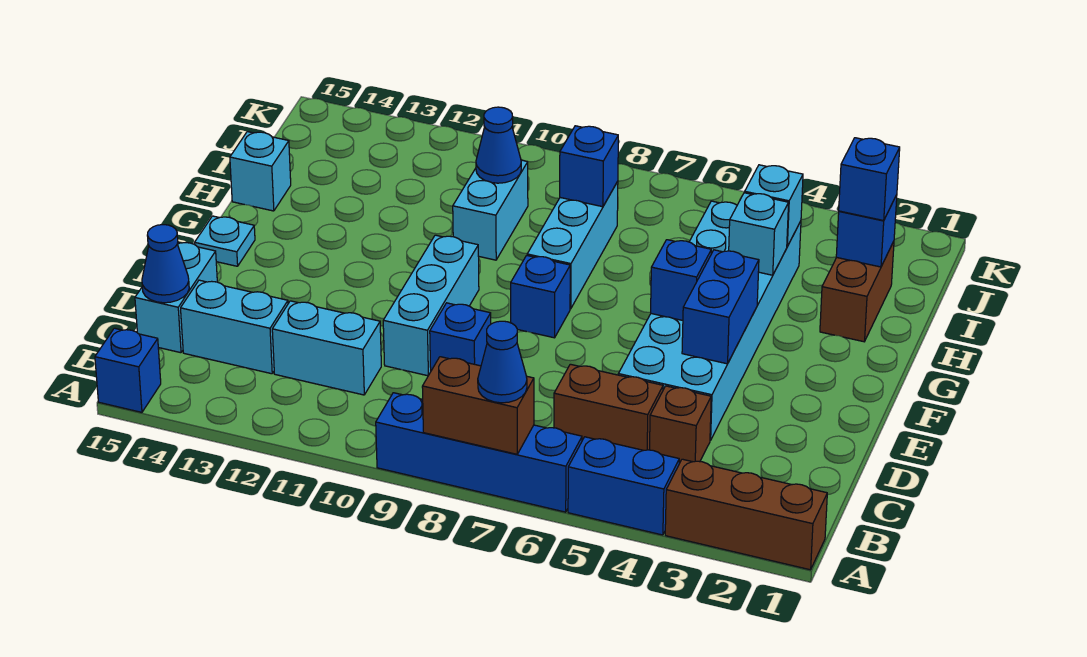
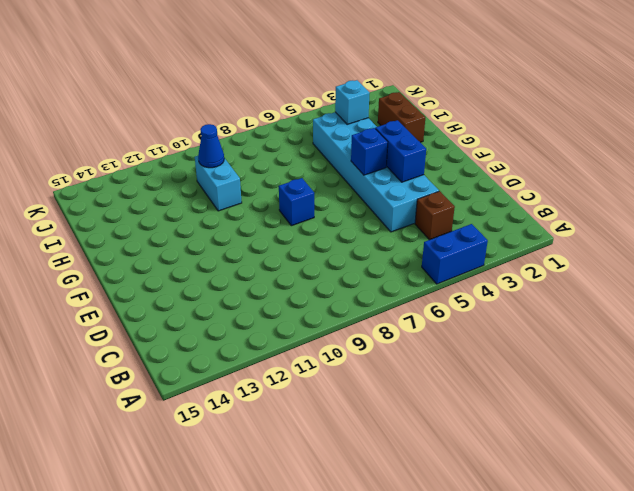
none -> brown brick A1:A3 level 1
none -> blue brick A6:A9 level 1
none -> blue brick A15 level 1

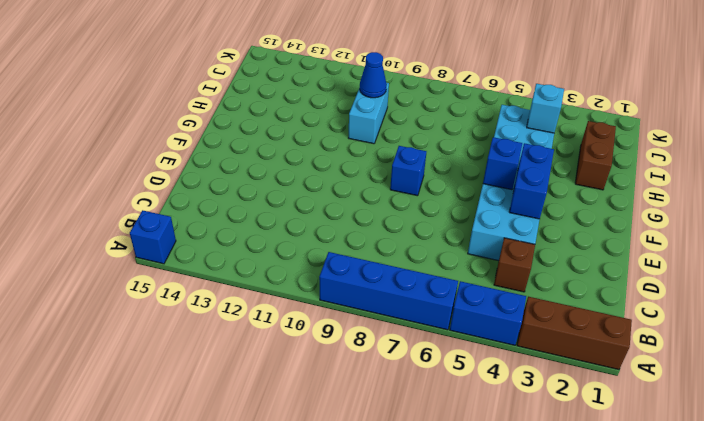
none -> brown brick C5:C6 level 1
none -> cyan brick C11:C12 level 1
none -> cyan brick C13:C14 level 1

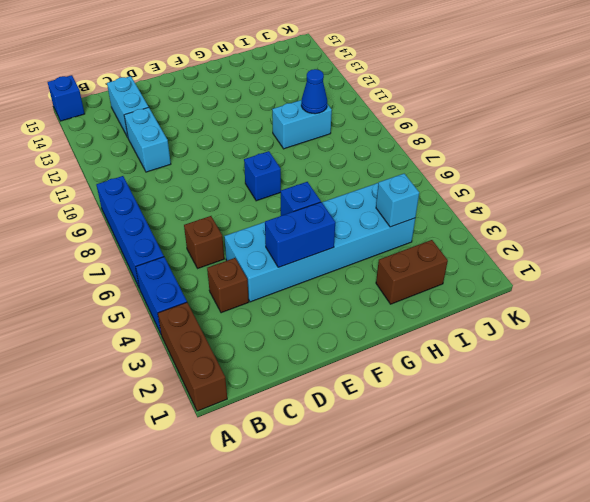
brown brick C6 level 1 -> brown brick C5:C6 level 1
none -> cyan brick C15:D15 level 1
none -> blue brick D9 level 1
none -> cyan brick D10:F10 level 1

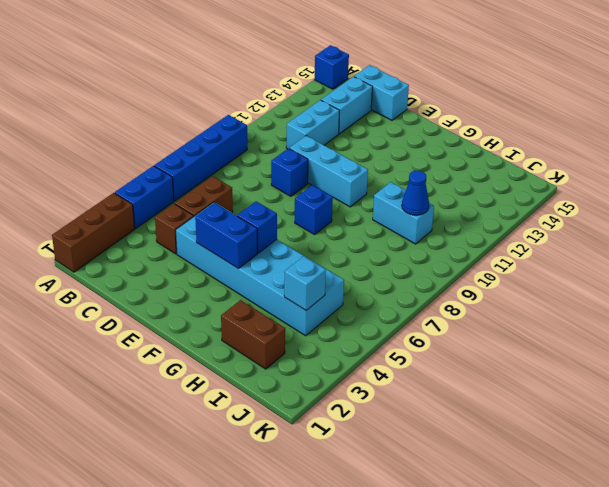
none -> cyan plate F15 level 1
none -> cyan brick G8:I8 level 1
none -> cyan brick H15 level 1

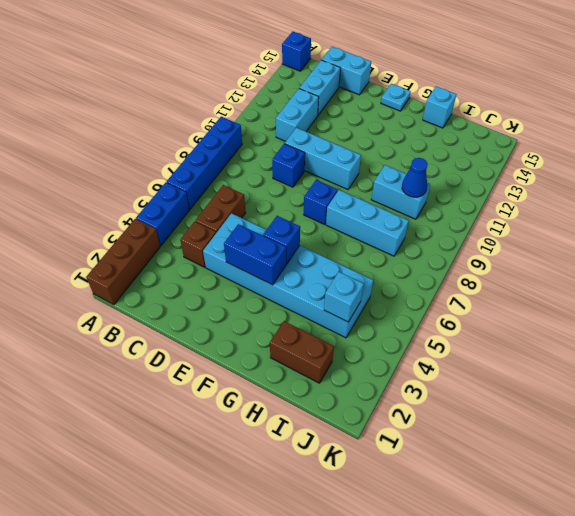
none -> brown brick A7:A8 level 2
none -> blue cone C15 level 2
none -> cyan brick H4 level 2

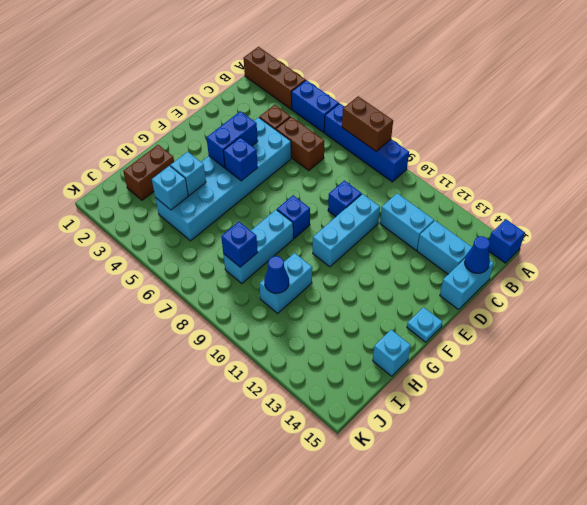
none -> blue brick I2 level 2
none -> blue cone A7 level 3
none -> blue brick I2 level 3

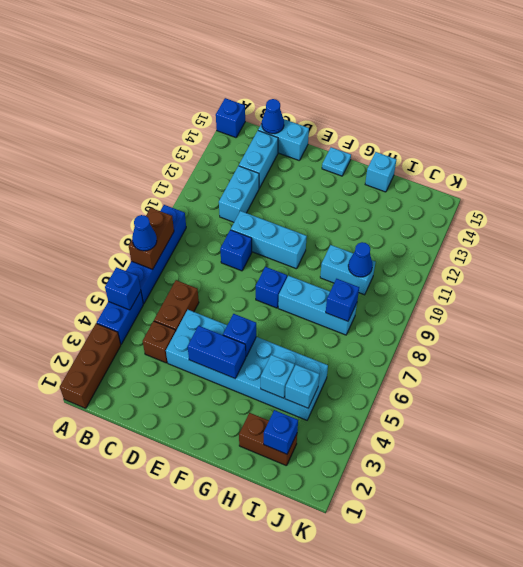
blue brick A5 level 2 -> blue brick I2 level 3

